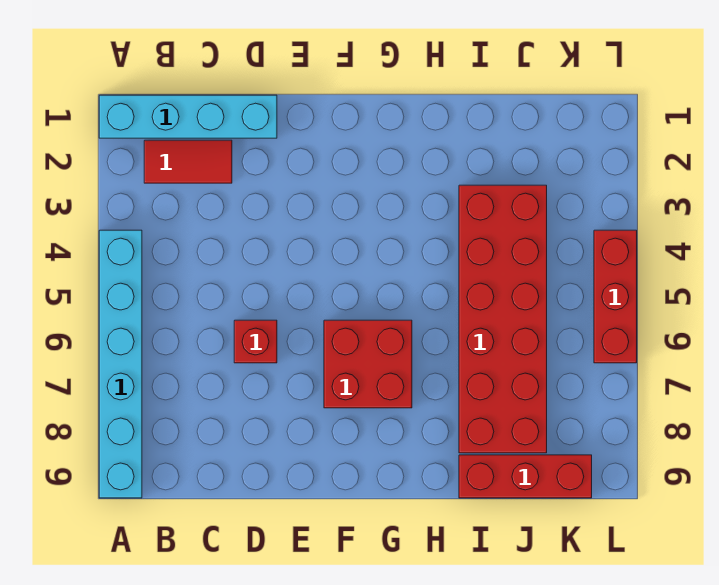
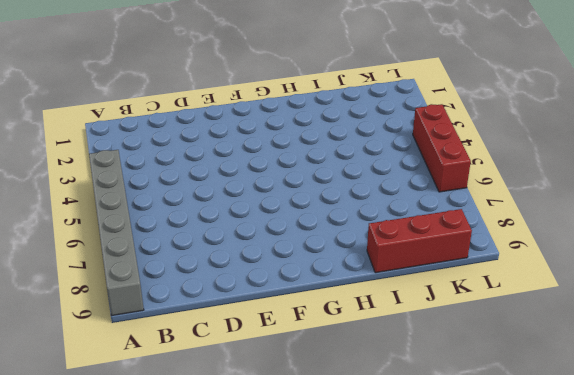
grey brick A4:A9 level 1 -> cyan brick A4:A9 level 1
none -> cyan brick A1:D1 level 1
none -> red tile B2:C2 level 1

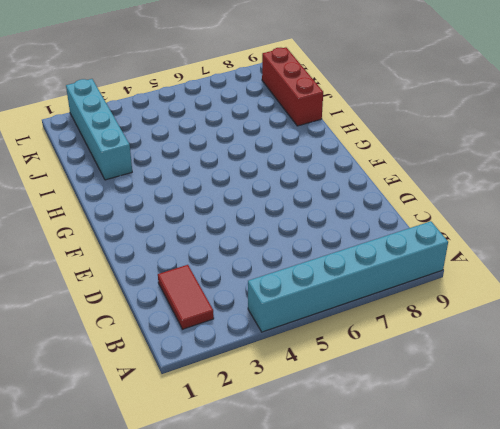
cyan brick I2:L2 level 1 -> cyan brick A1:D1 level 1
none -> red brick D6 level 1
none -> red brick F6:G7 level 1

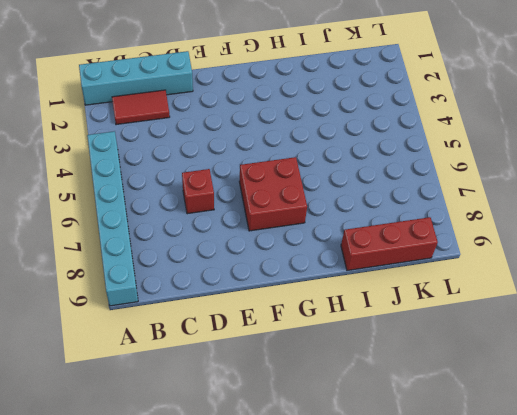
none -> red brick I3:J8 level 1
none -> red brick L4:L6 level 1

